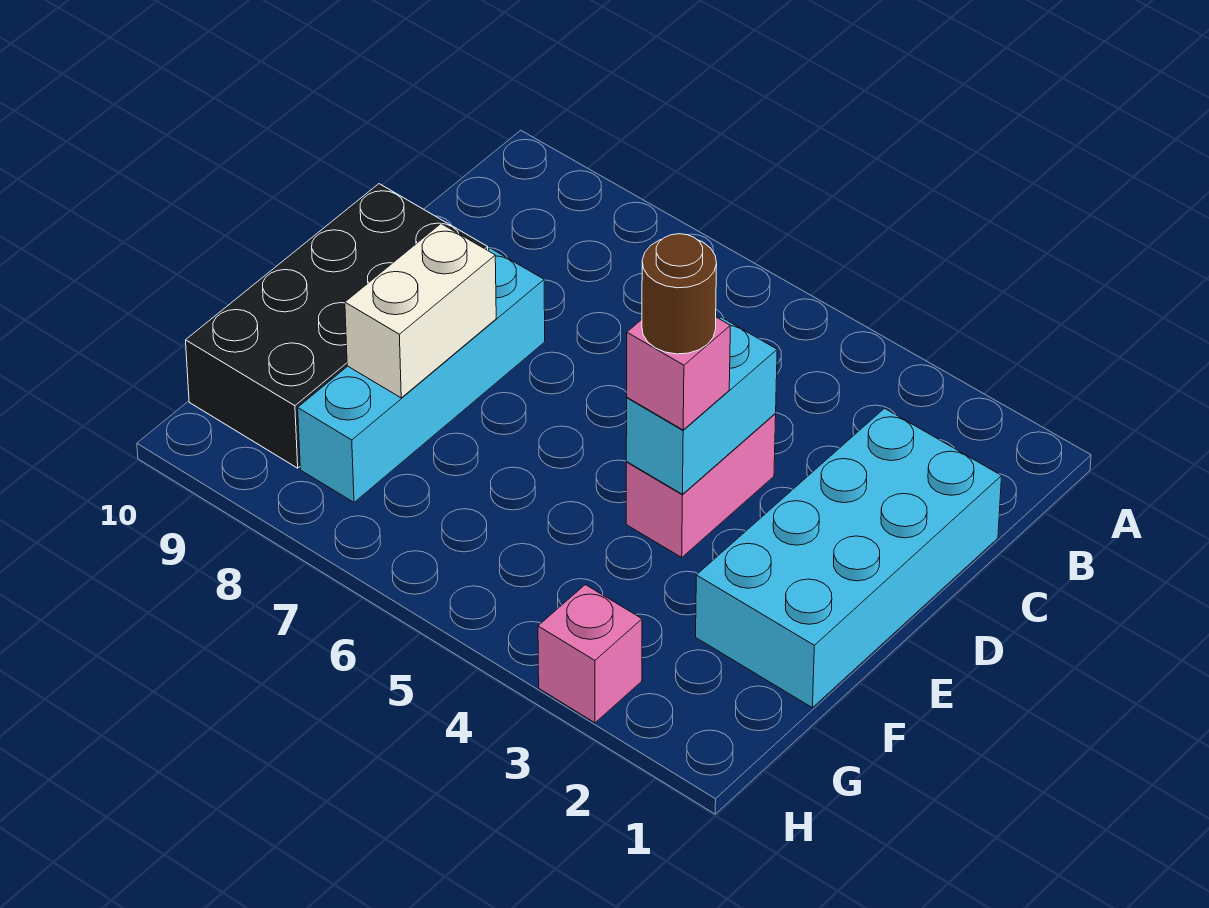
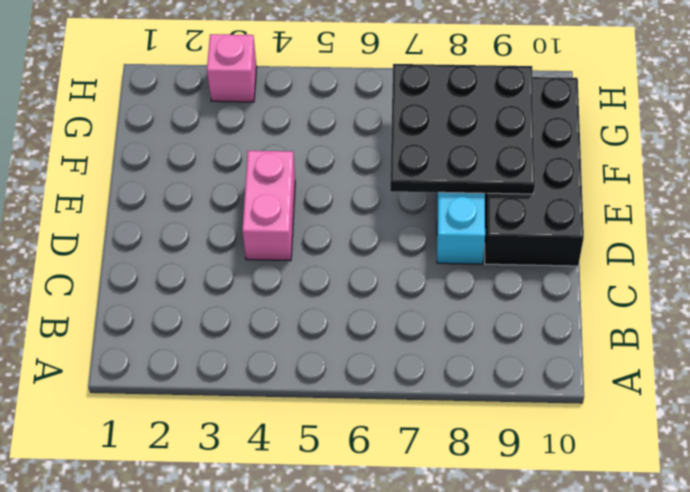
black plate E7:G9 level 2 -> white brick E8:F8 level 2
none -> cyan brick C1:F2 level 1
none -> cyan brick D4:E4 level 2

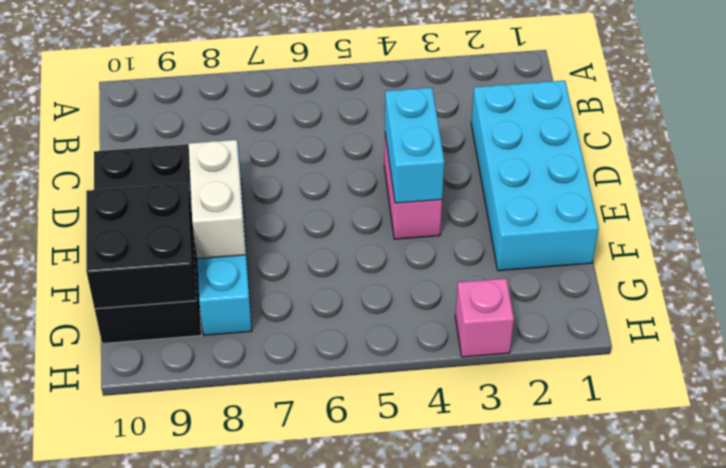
black brick F9:G10 level 2 -> none
none -> pink brick E4 level 3
none -> brown round brick E4 level 4

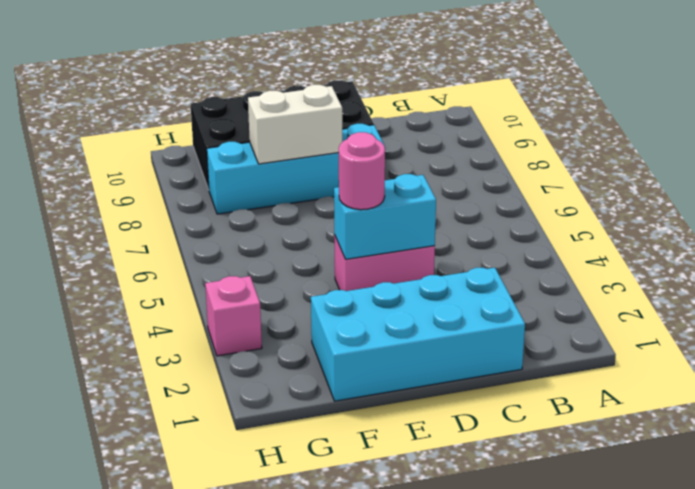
pink round brick E4 level 3 -> pink brick E4 level 3
none -> brown round brick E4 level 4

